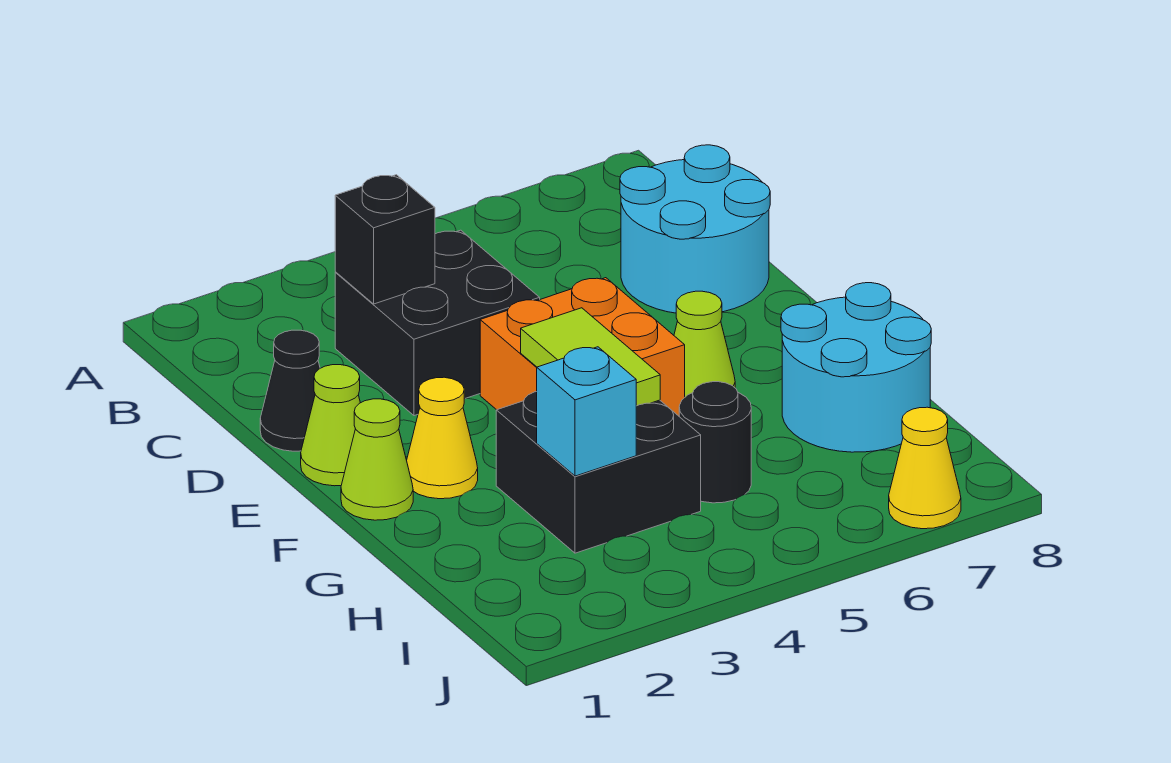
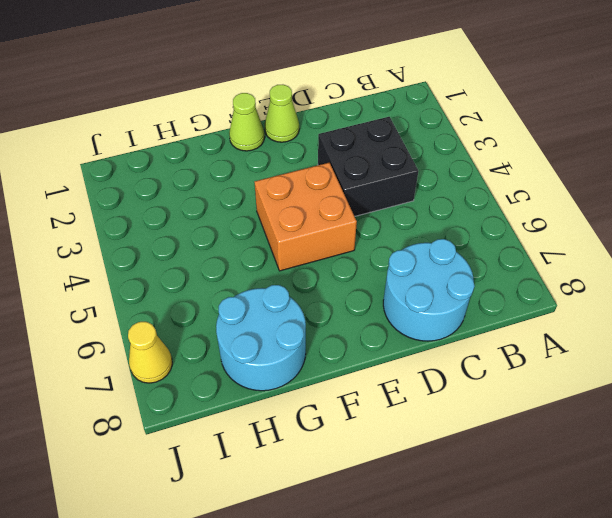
none -> black cone D1 level 1
none -> yellow cone F2 level 1
none -> lime cone F6 level 1

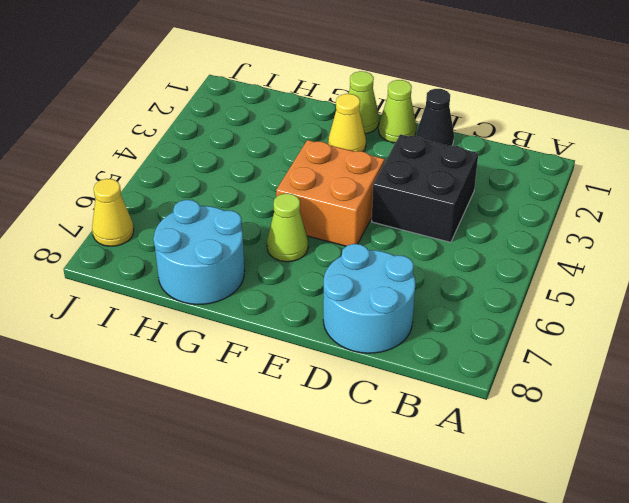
none -> black brick G3:H4 level 1
none -> black round brick H5 level 1
none -> black brick C3 level 2

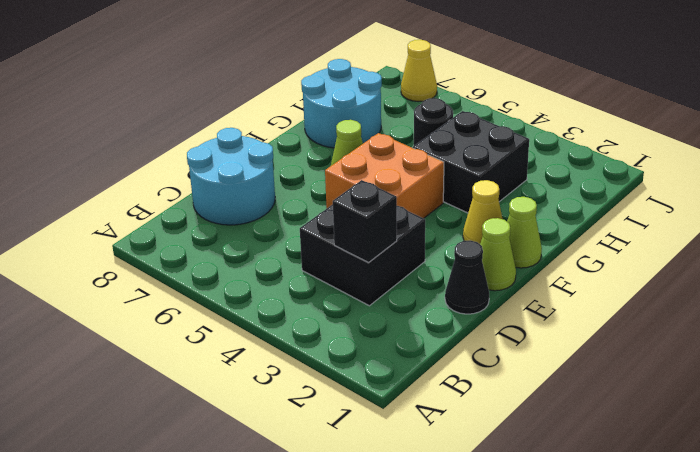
none -> lime tile F4:G4 level 2
none -> cyan brick H3 level 2

